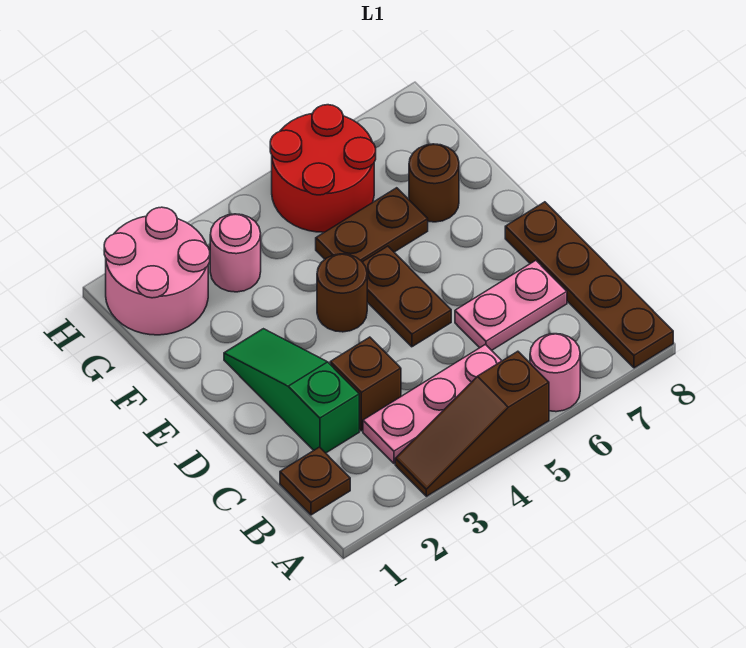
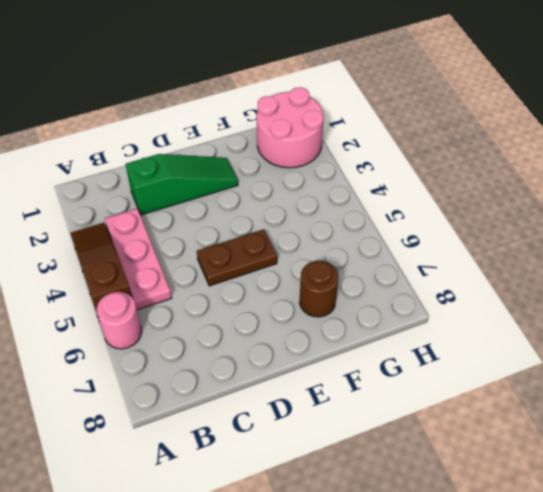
none -> brown plate A8:D8 level 1
none -> brown plate B1 level 1
none -> brown brick C3 level 1

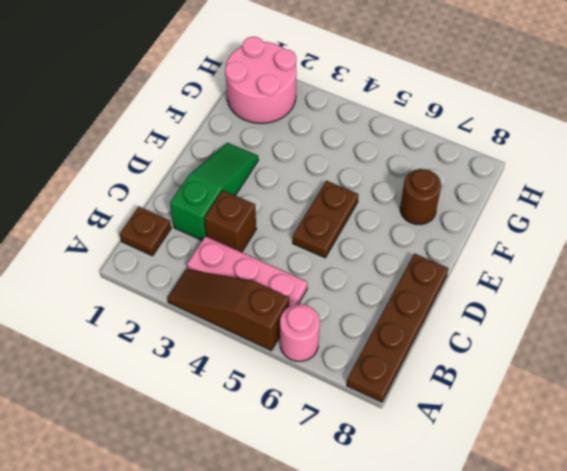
none -> pink plate C6:C7 level 1
none -> brown round brick E4 level 1
none -> brown plate F5:F6 level 1

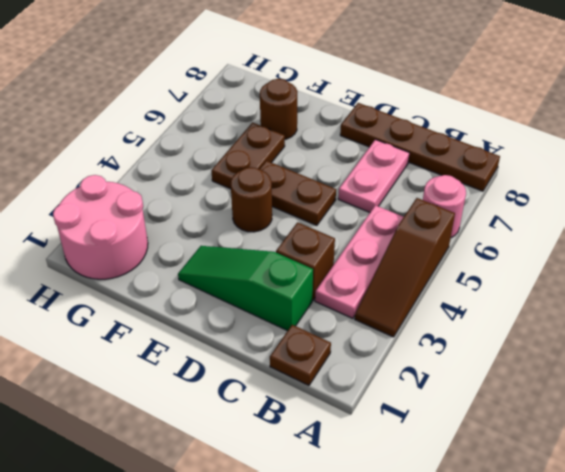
none -> pink round brick G3 level 1
none -> red round brick G5:H6 level 1

